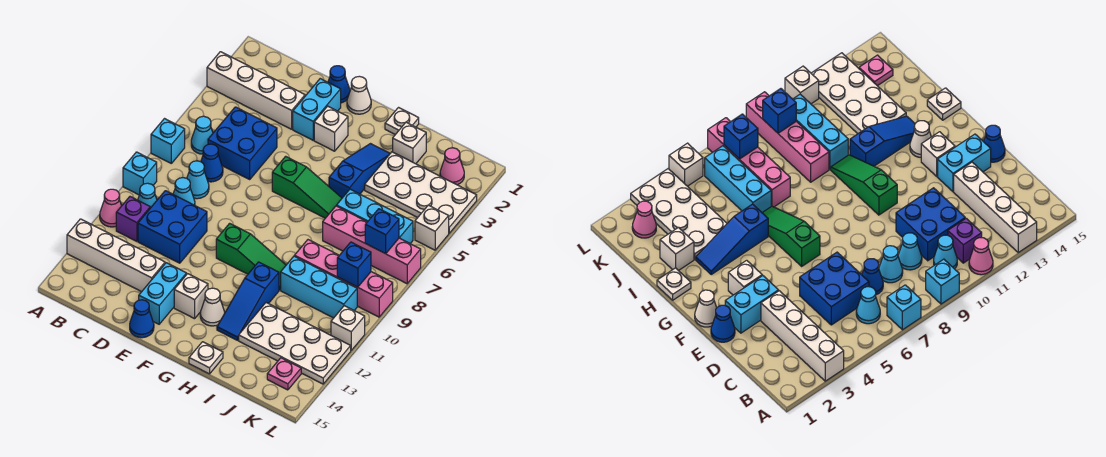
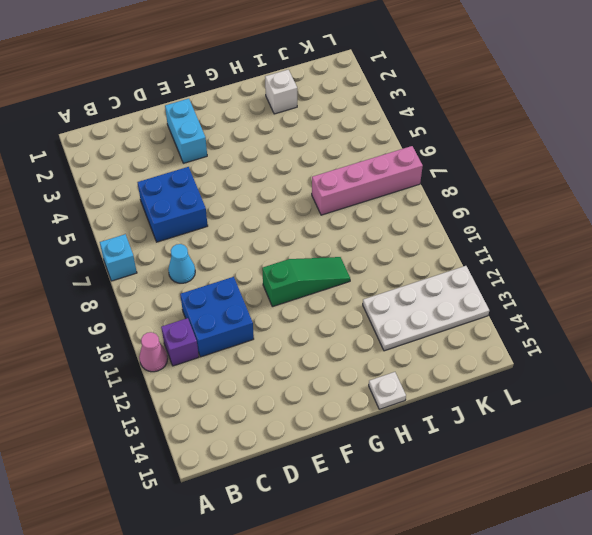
none -> white brick A3:D3 level 1
none -> cyan brick A9 level 1
none -> white brick A13:D13 level 1
none -> cyan cone B6 level 1

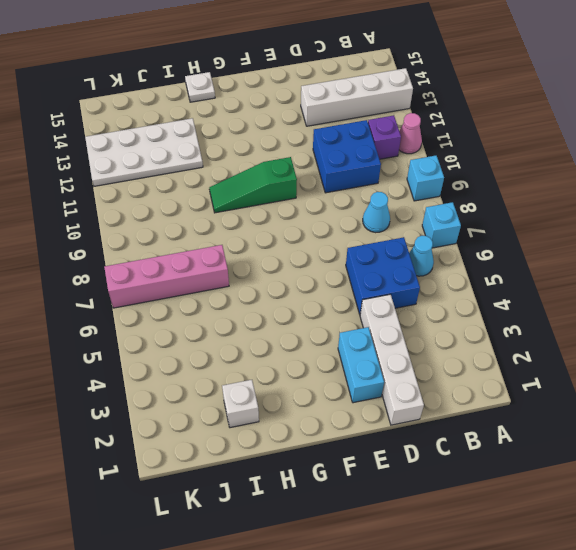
white brick D1:D4 level 1 -> white brick A3:D3 level 1
none -> cyan cone B10 level 1
none -> blue cone C7 level 1
none -> cyan cone C9 level 1
none -> blue cone E1 level 1

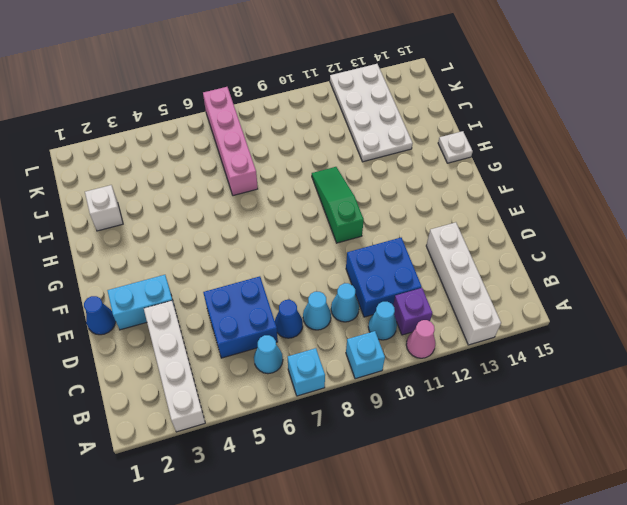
none -> cyan brick E13:E14 level 1
none -> blue cone E15 level 1
none -> white cone F1 level 1
none -> white brick F3 level 1

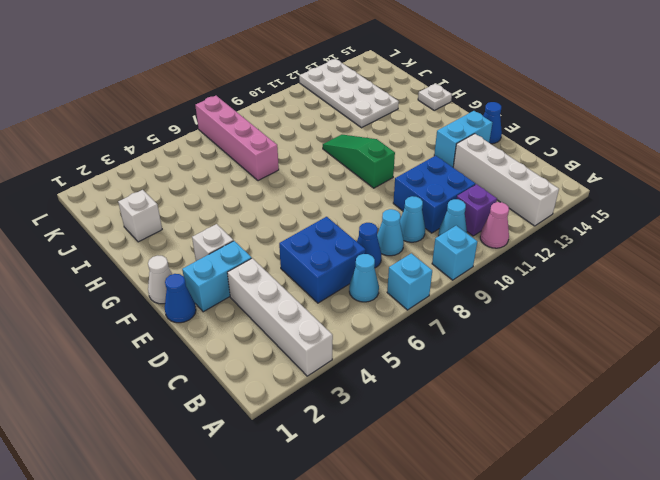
none -> green slope F6:H6 level 1 top F
none -> white brick F13 level 1
none -> white cone G13 level 1
none -> white plate H1 level 1

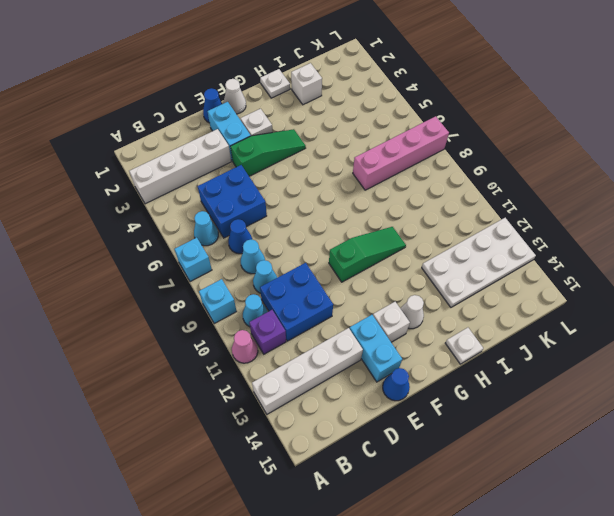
green slope E4:G4 level 1 top E -> green slope F6:H6 level 1 top F
none -> blue slope H3:H5 level 1 top 5
none -> blue slope H11:H13 level 1 top 11
none -> white plate I3:L4 level 1
none -> cyan brick I6:K6 level 1

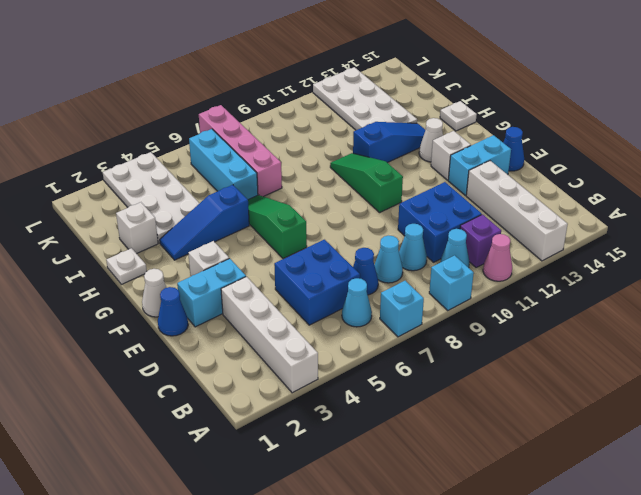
none -> pink brick I9:L9 level 1
none -> cyan brick I10:K10 level 1
none -> pink cone K2 level 1
none -> pink plate K14 level 1

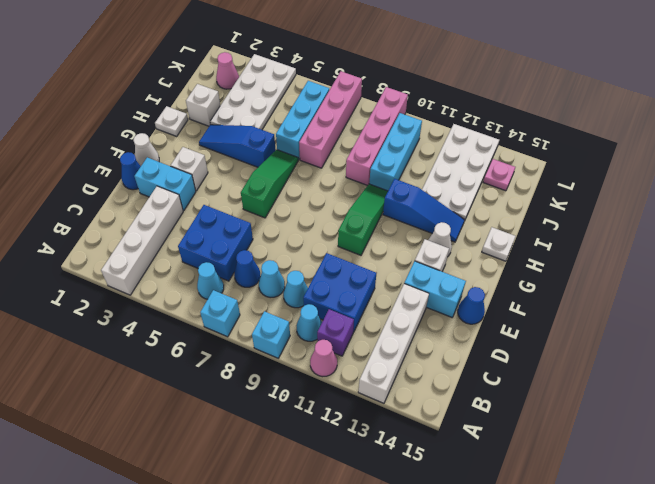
none -> white brick L5 level 1
none -> white brick L11 level 1
none -> blue brick K7 level 2
none -> blue brick K9 level 2

